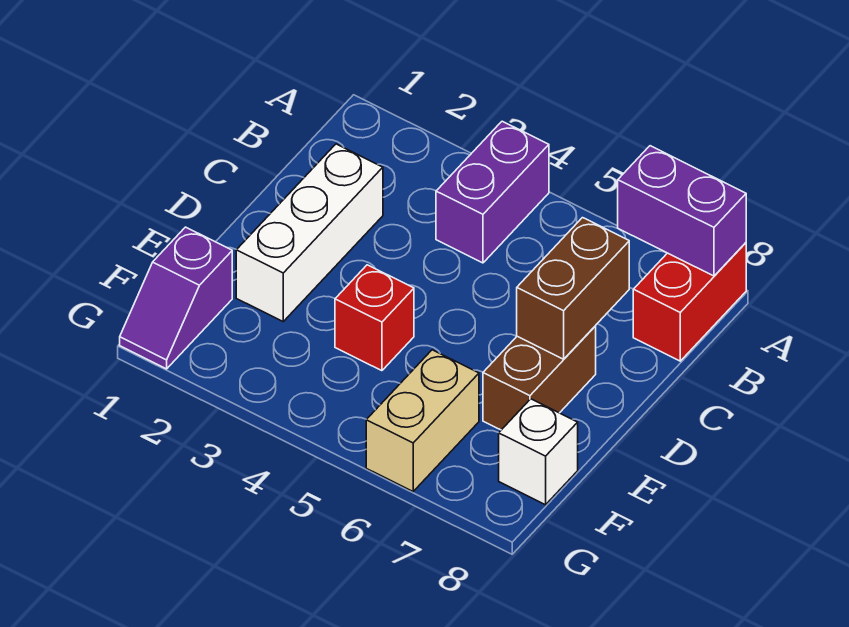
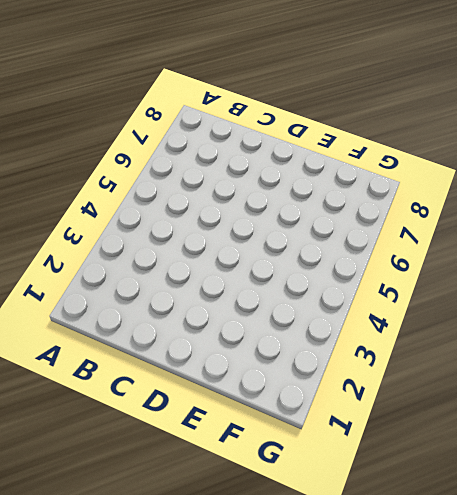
none -> purple brick A4:B4 level 1
none -> red brick A8:B8 level 1

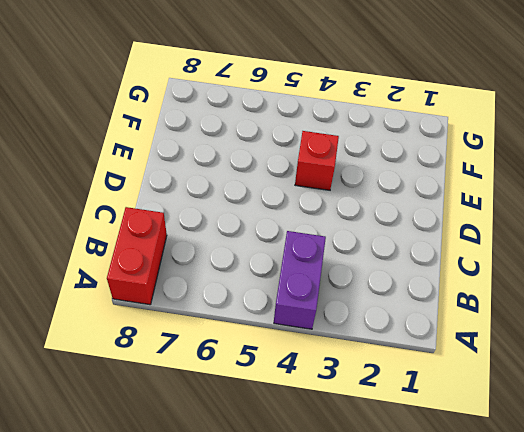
none -> white brick C2:E2 level 1
none -> brown brick D7:E7 level 1

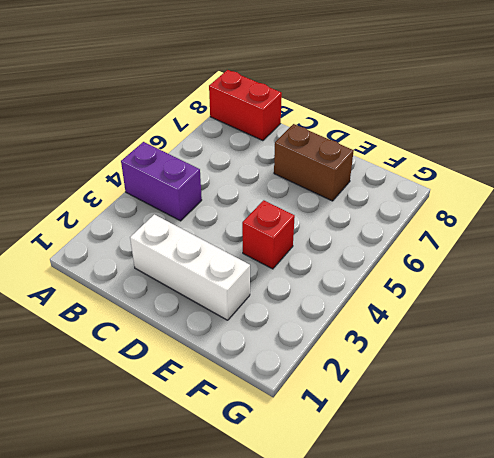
none -> purple slope F1:G1 level 1 top F
none -> tan brick F6:G6 level 1

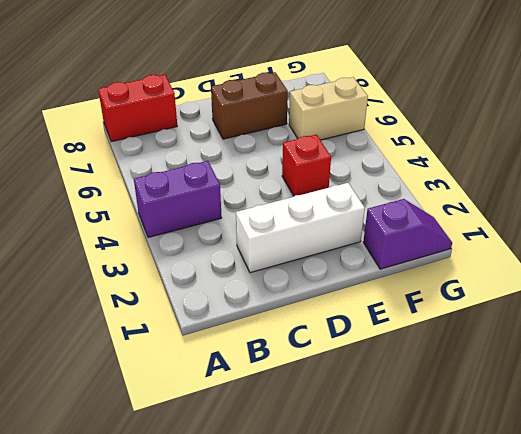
none -> white brick F8 level 1
none -> purple brick A7:A8 level 2

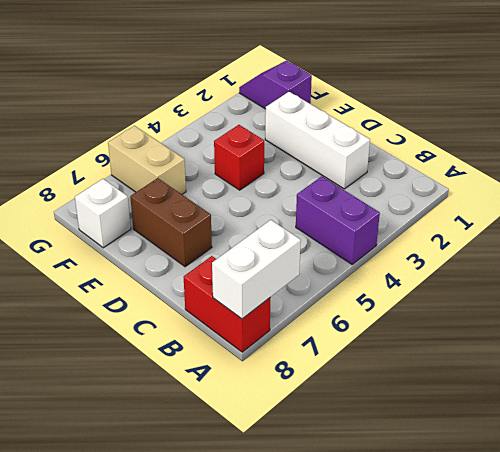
white brick A7:A8 level 2 -> purple brick A7:A8 level 2
none -> brown brick C7:D7 level 2

